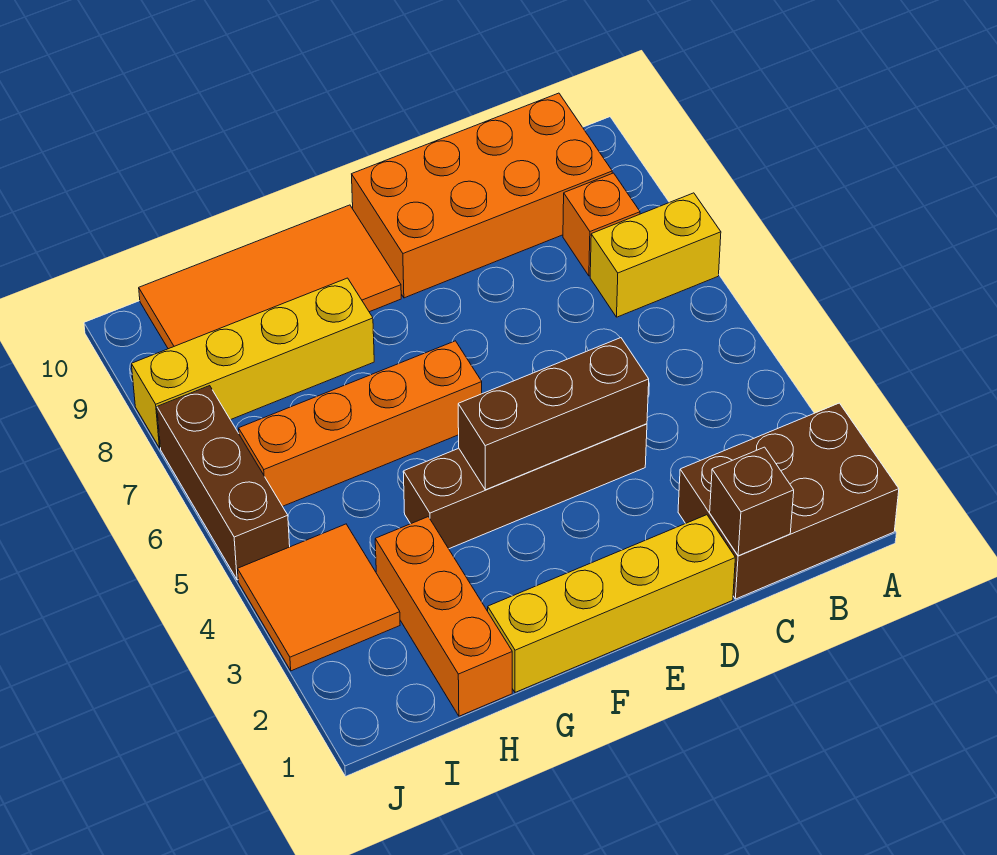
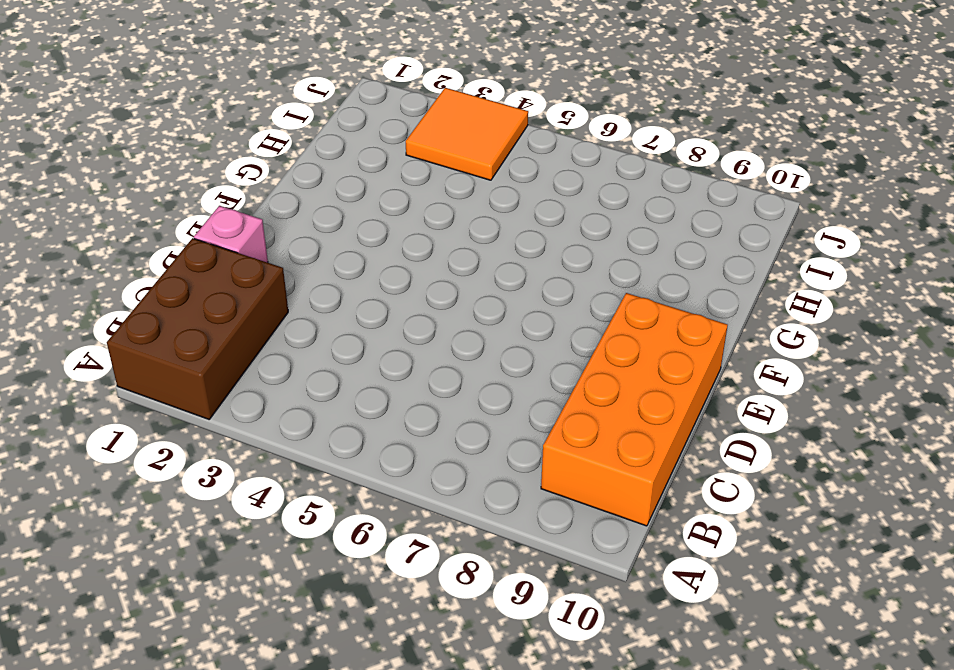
pink brick D1 level 1 -> yellow brick D1:G1 level 1
none -> yellow brick A7:B7 level 1
none -> orange brick B8 level 1
none -> brown brick D4:G4 level 1

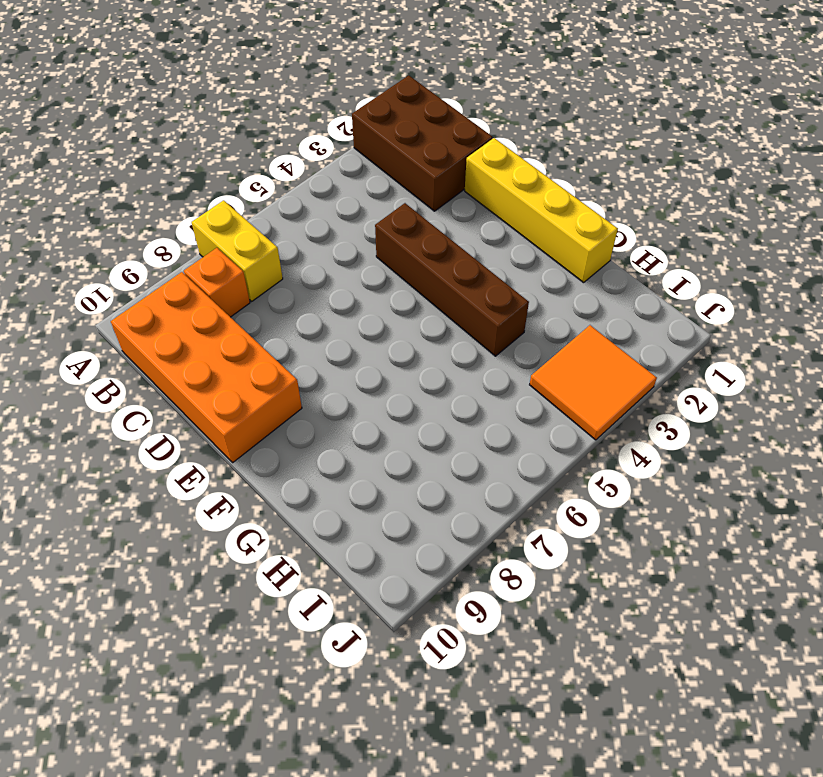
none -> orange brick F6:I6 level 1
none -> orange tile F9:I10 level 1
none -> yellow brick G8:J8 level 1

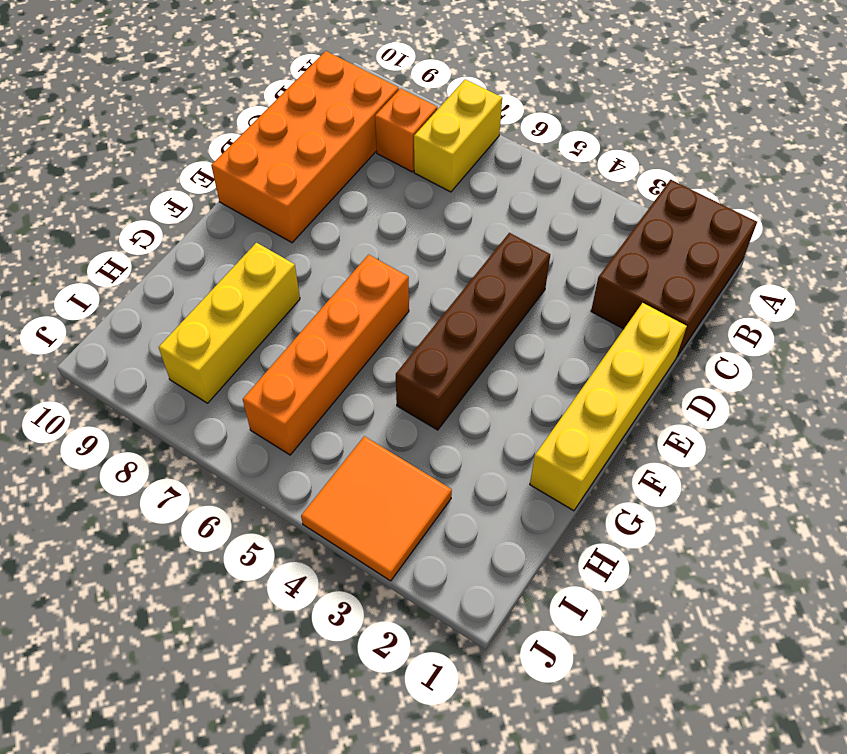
yellow brick G8:I8 level 1 -> yellow brick G8:J8 level 1
none -> orange tile F9:I10 level 1
none -> orange brick H1:H3 level 1
none -> brown brick J5:J7 level 1

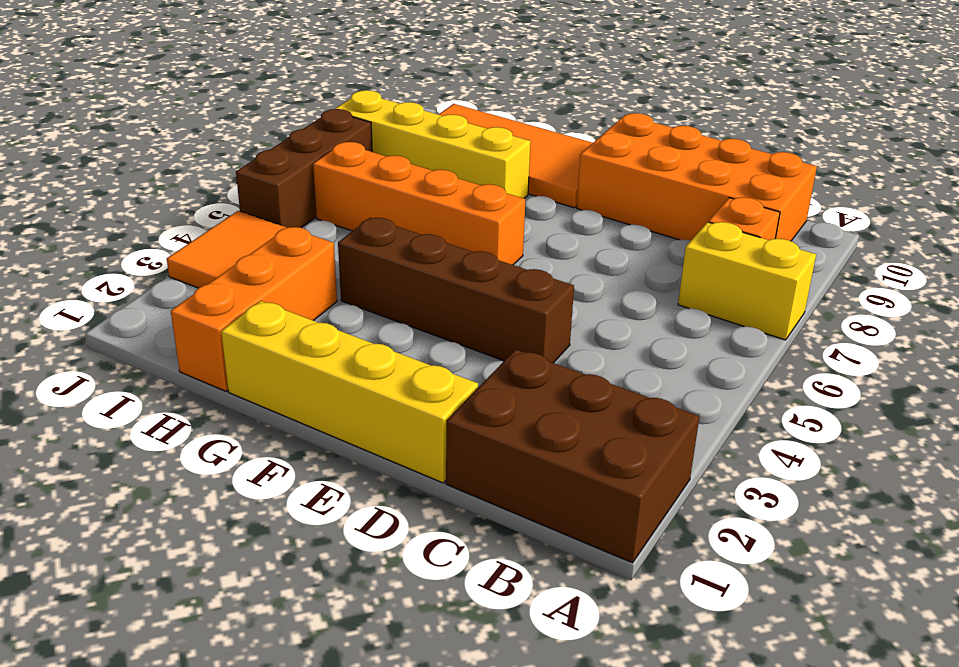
none -> brown brick C1 level 2
none -> brown brick D4:F4 level 2

